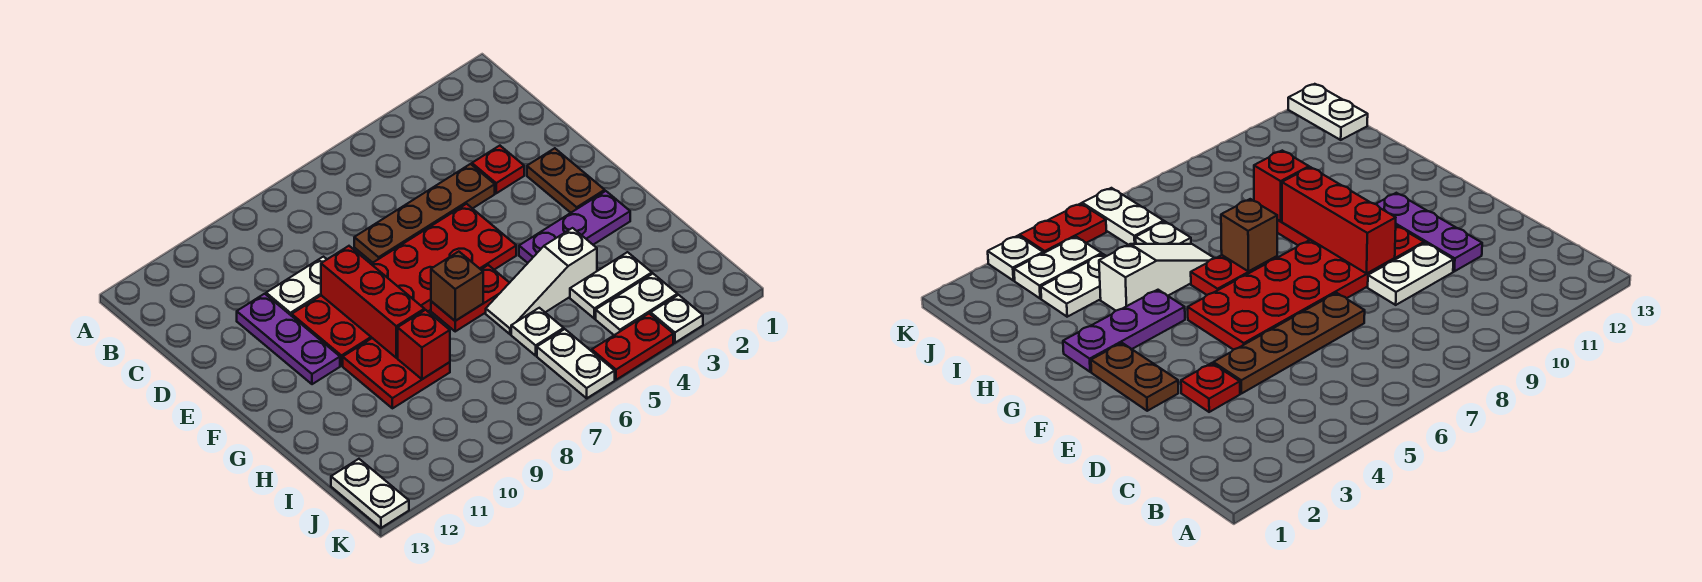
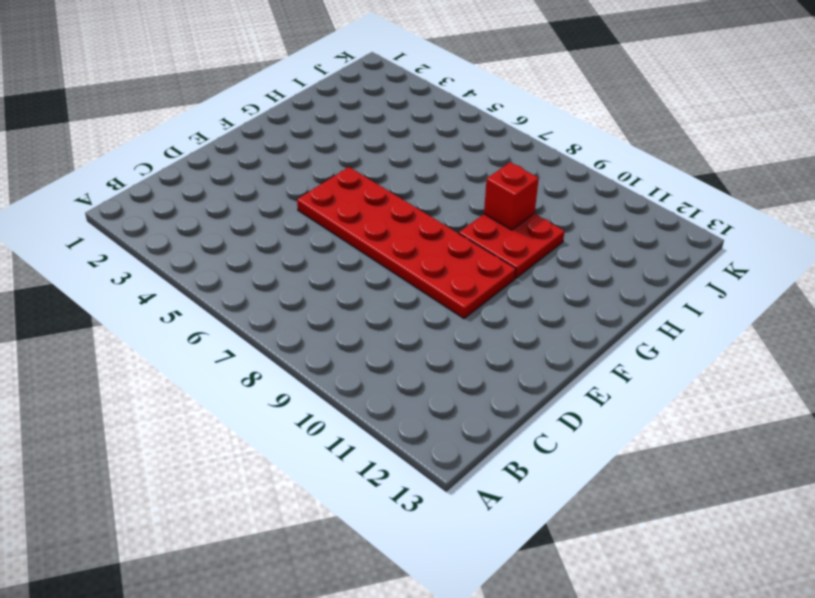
none -> red plate D3 level 1
none -> brown plate D4:D7 level 1
none -> white plate D9:D10 level 1

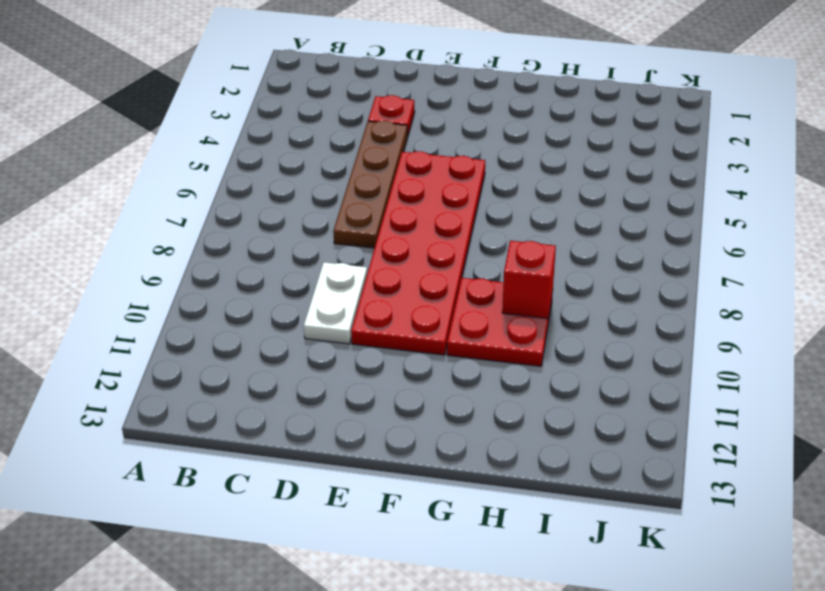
none -> purple plate D11:F11 level 1
none -> brown plate E2:F2 level 1
none -> purple plate G2:G4 level 1

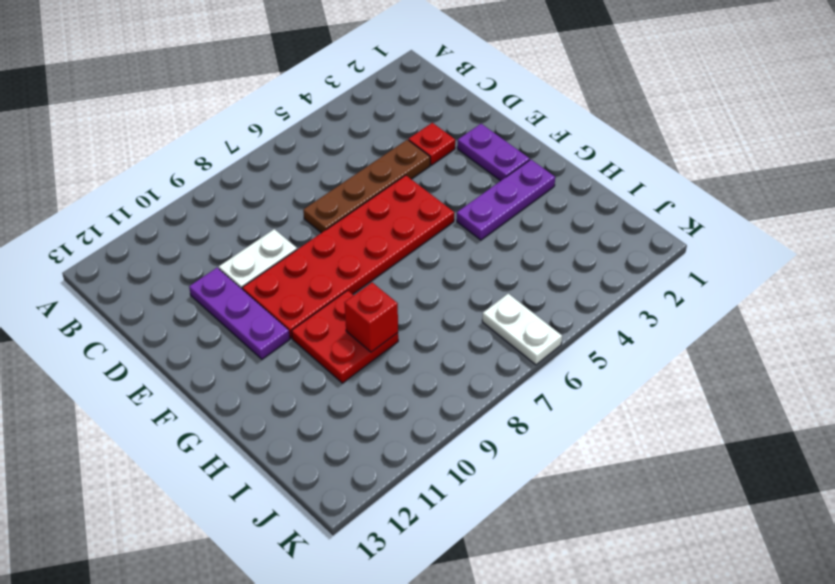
purple plate E2:F2 level 1 -> brown plate E2:F2 level 1
none -> red plate G6:G7 level 1
none -> white slope H4:H6 level 1 top 4
none -> white plate I3:I4 level 1

